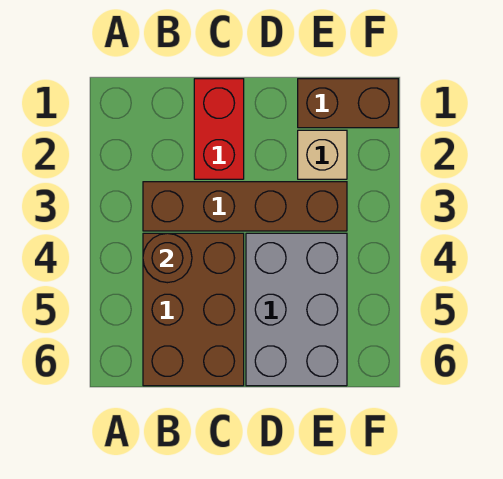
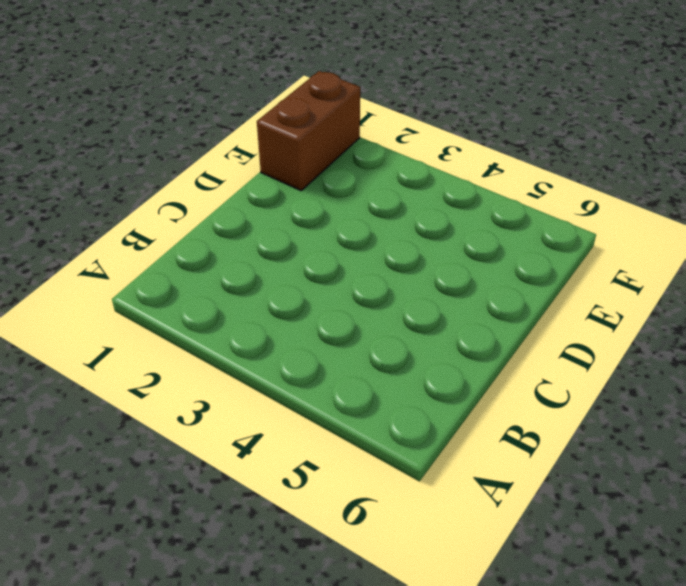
none -> brown brick B3:E3 level 1
none -> brown brick B4:C6 level 1

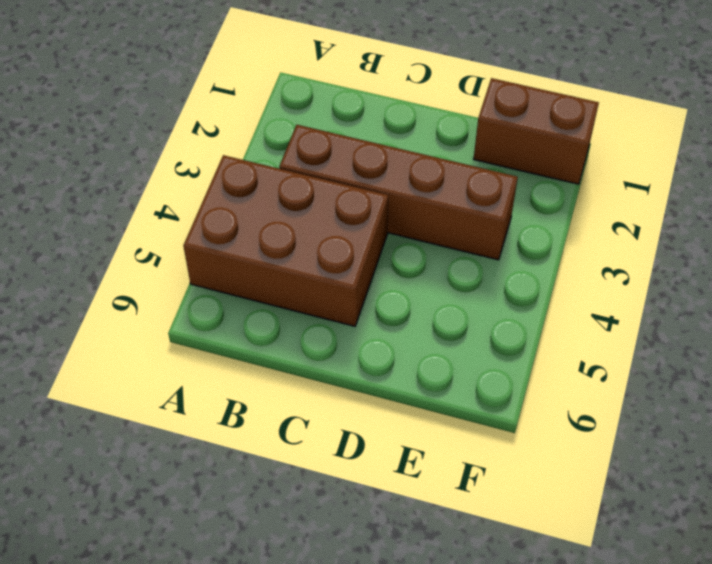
brown brick A4:C5 level 1 -> brown brick B4:C6 level 1
none -> red brick C1:C2 level 1
none -> grey brick D4:E6 level 1

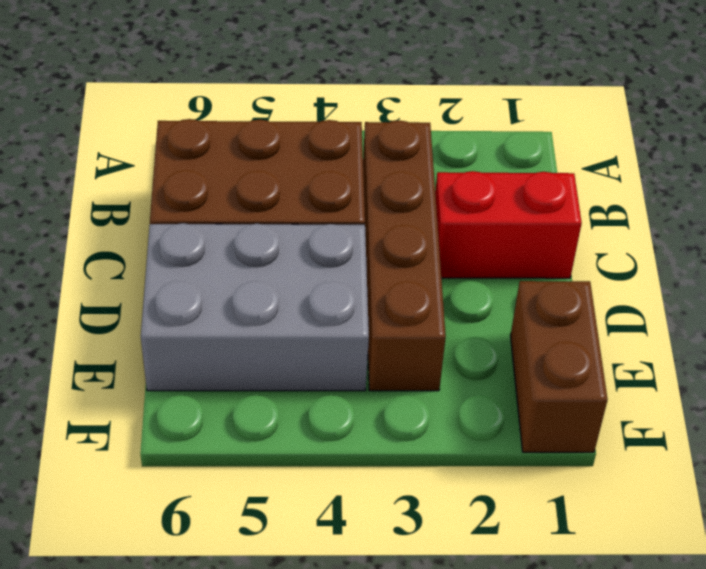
none -> tan brick E2 level 1
none -> brown round brick B4 level 2

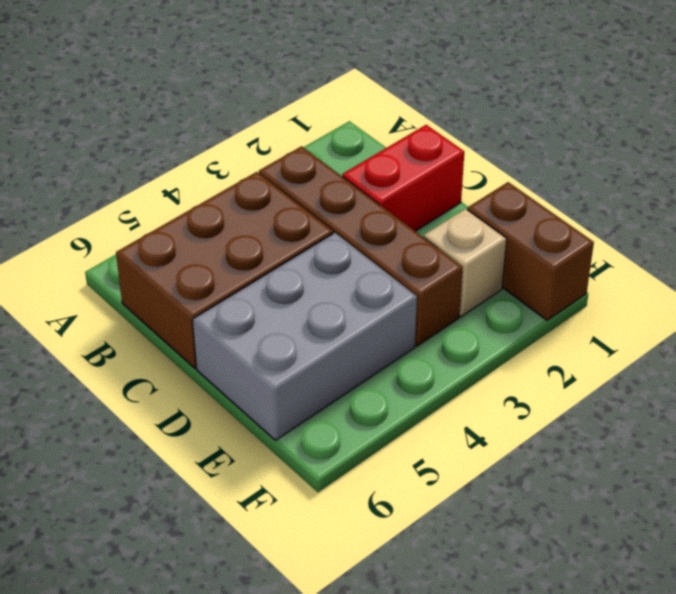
none -> brown round brick B4 level 2

